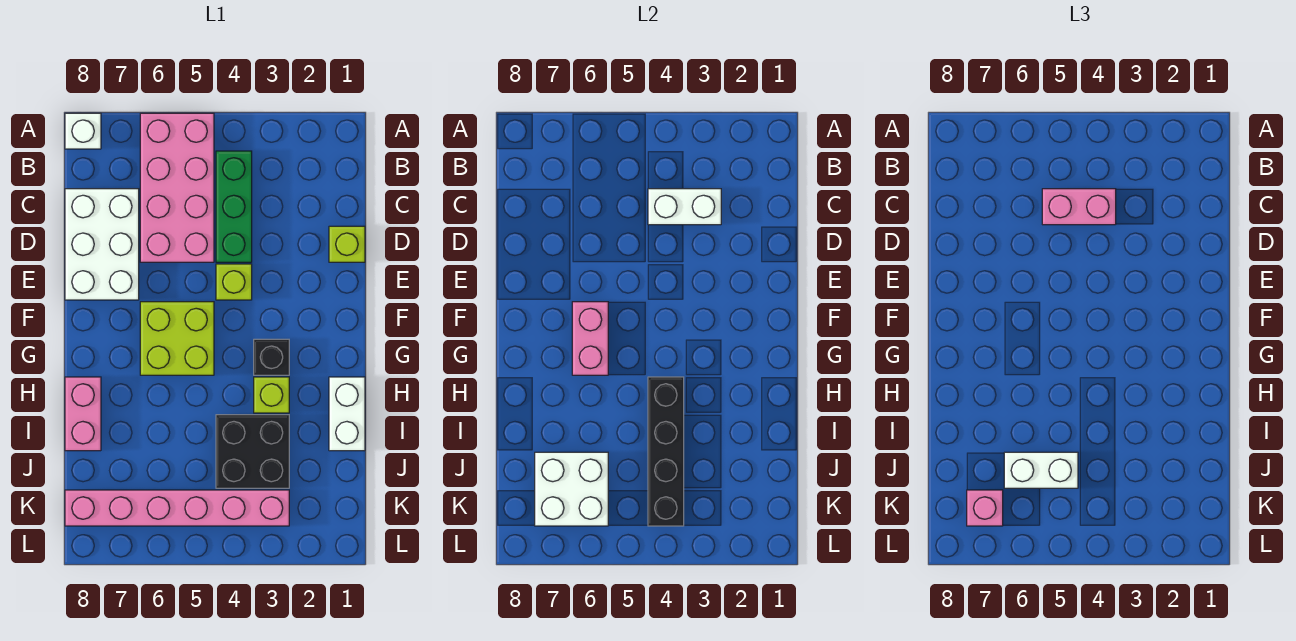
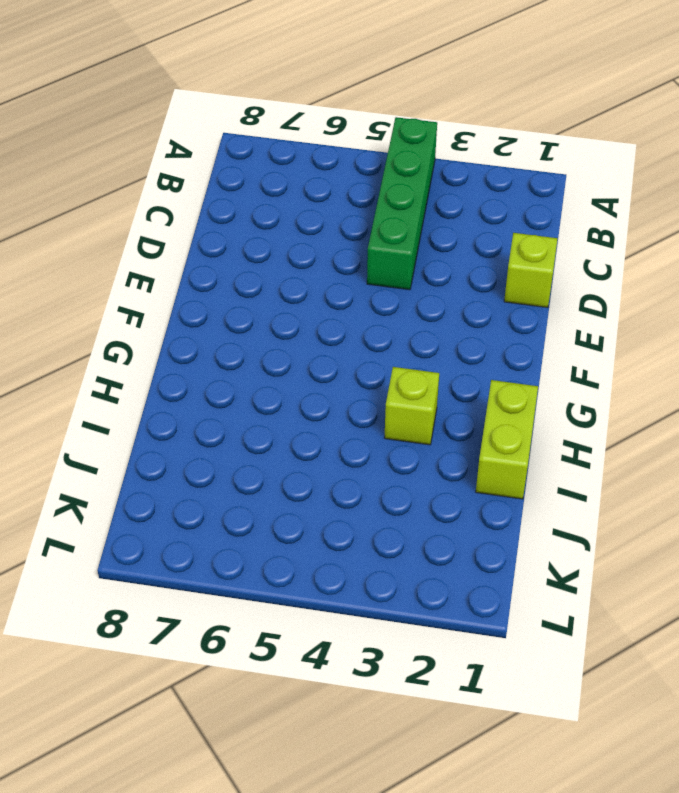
green brick A4:D4 level 1 -> green brick B4:D4 level 1
lime brick H1:I1 level 1 -> white brick H1:I1 level 1
none -> pink brick A5:D6 level 1
none -> white brick A8 level 1
none -> white brick C7:E8 level 1

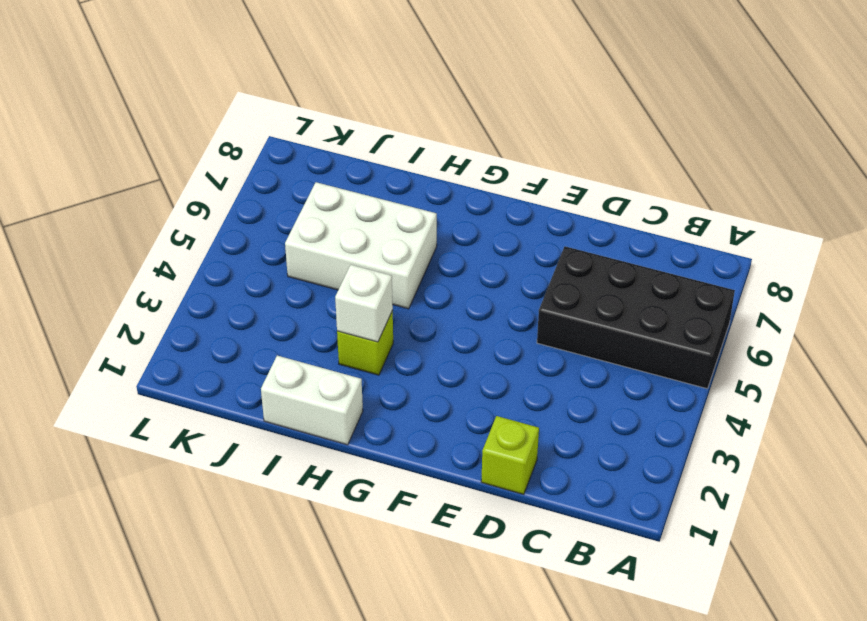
black brick A5:D6 level 1 -> pink brick A5:D6 level 1
white brick H3 level 2 -> white brick A8 level 1
white brick H5:J6 level 1 -> white brick C7:E8 level 1
none -> green brick B4:D4 level 1
none -> lime brick E4 level 1
none -> lime brick F5:G6 level 1

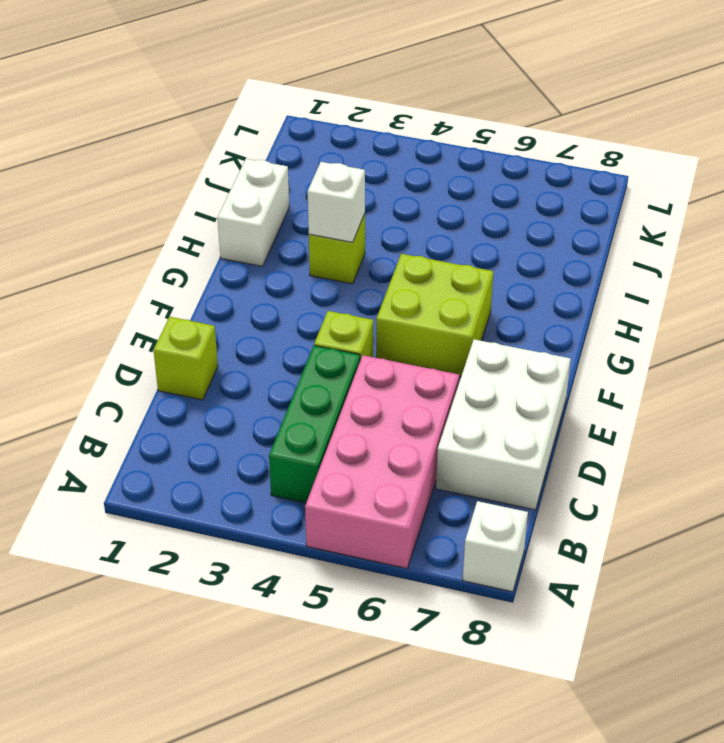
white brick H3 level 2 -> none
none -> black brick G3 level 1
none -> pink brick H8:I8 level 1
none -> black brick I3:J4 level 1

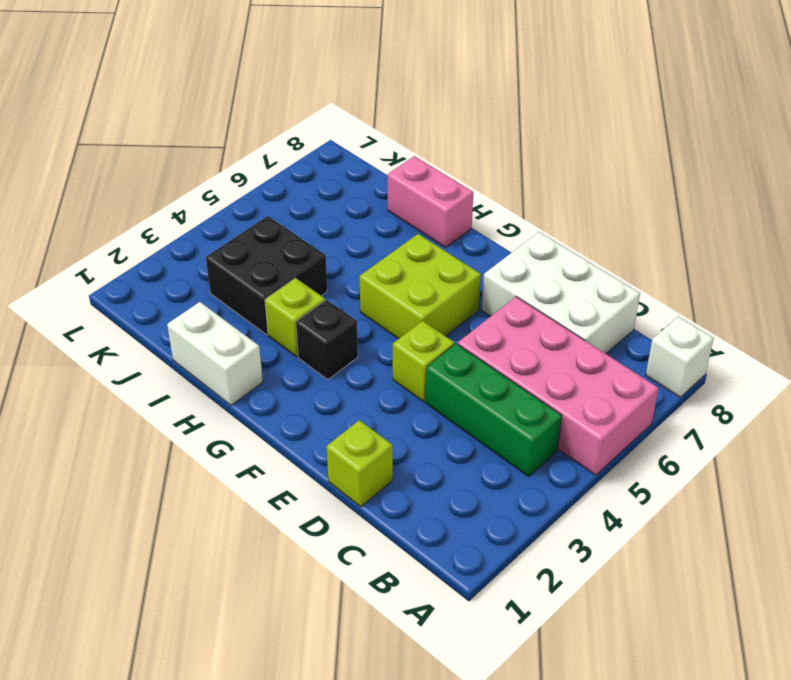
none -> pink brick K3:K8 level 1
none -> white brick C3:C4 level 2
none -> pink brick F6:G6 level 2

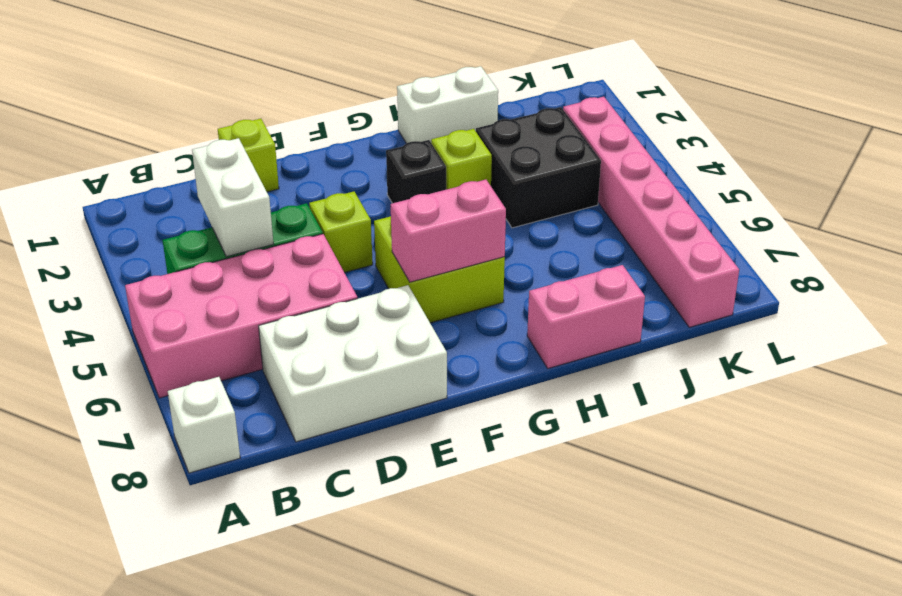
none -> black brick H4:K4 level 2
none -> white brick J6:K7 level 2
none -> pink brick C4:C5 level 3

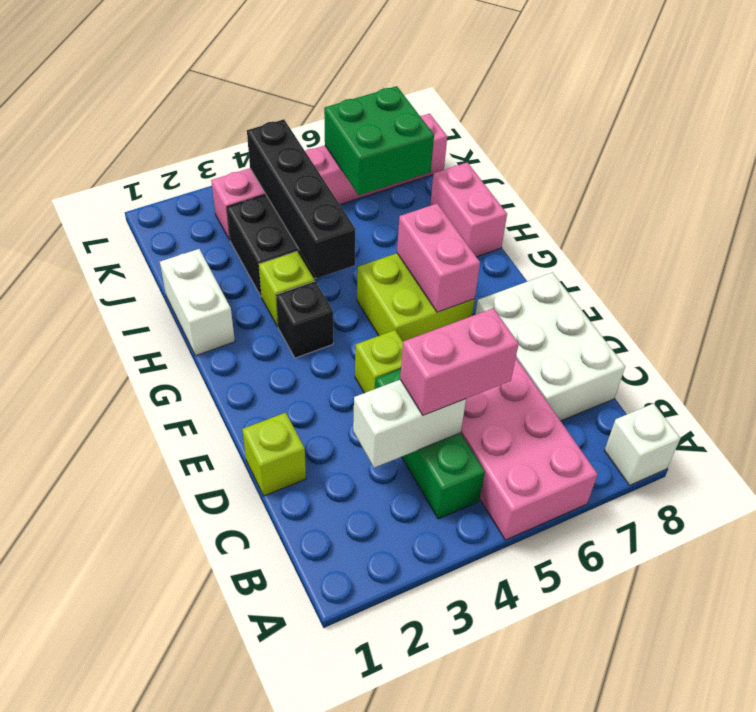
green brick J6:K7 level 2 -> white brick J6:K7 level 2
none -> white brick J5:J6 level 3
none -> pink brick K7 level 3

